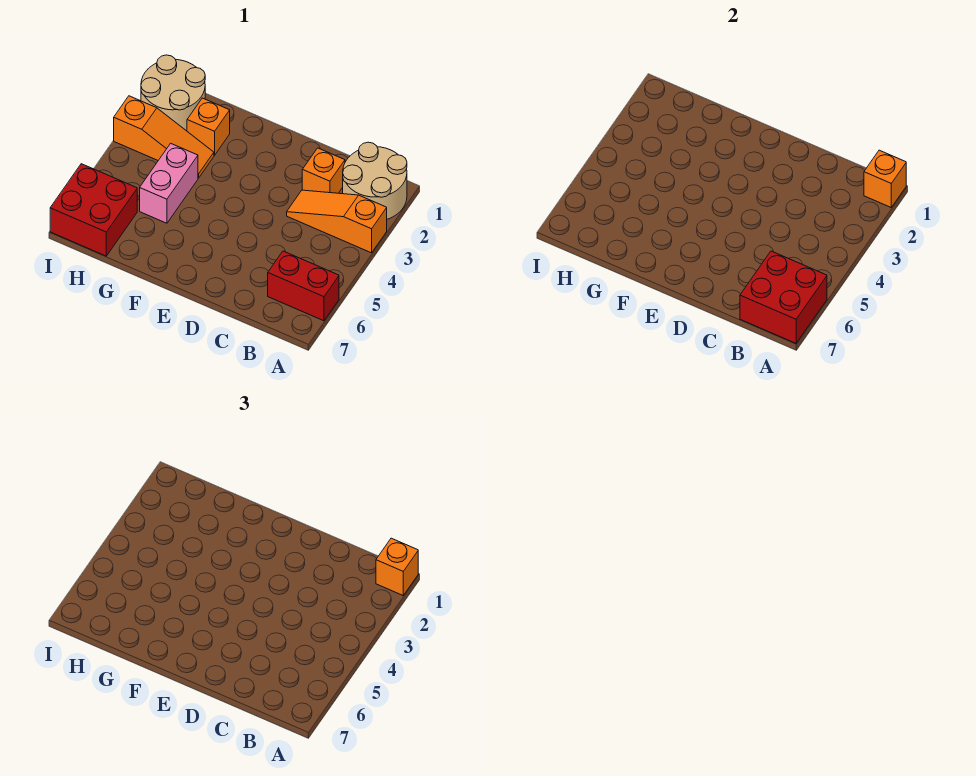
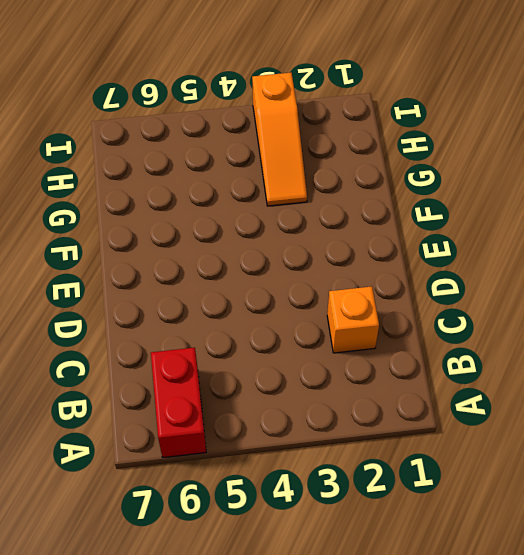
none -> tan round brick A1:B2 level 1
none -> orange slope A3:C3 level 1 top A
none -> orange brick G2 level 1

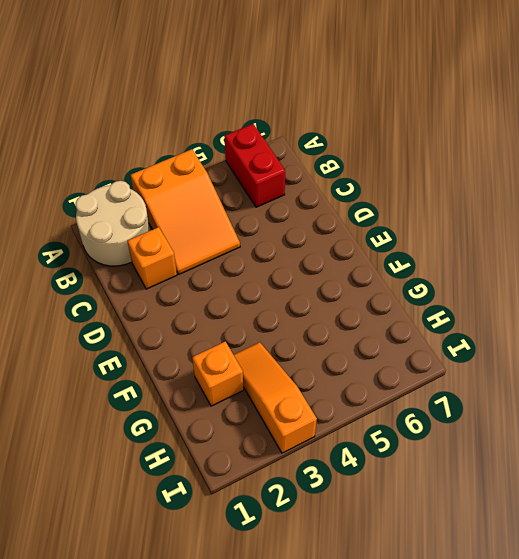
orange slope A3:C4 level 1 top A -> orange slope A3:C3 level 1 top A
none -> pink brick G4:G5 level 1
none -> tan round brick H1:I2 level 1
none -> red brick H6:I7 level 1

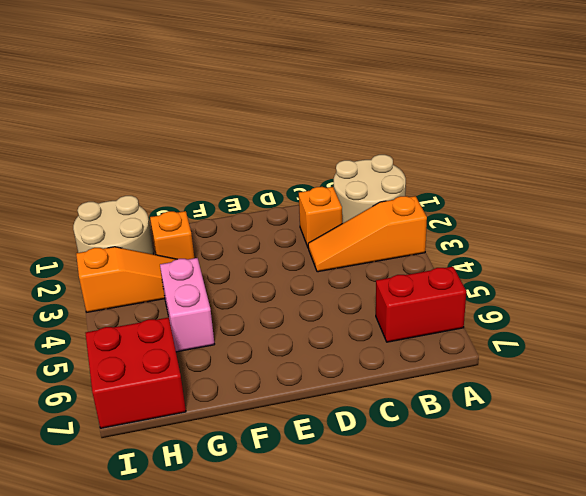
none -> orange brick A1 level 2
none -> red brick A6:B7 level 2
none -> orange brick A1 level 3

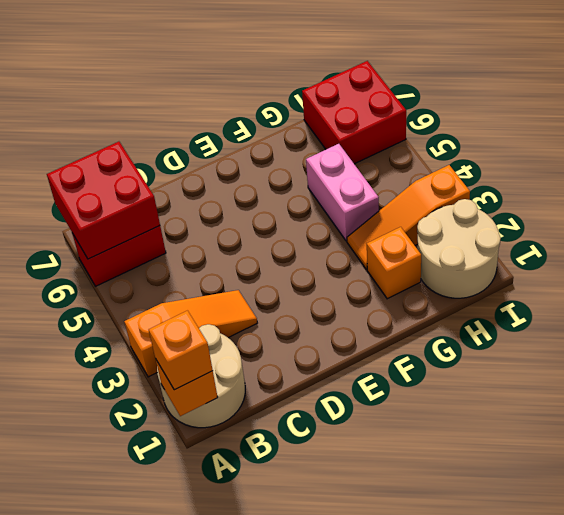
none -> orange brick C2 level 1

